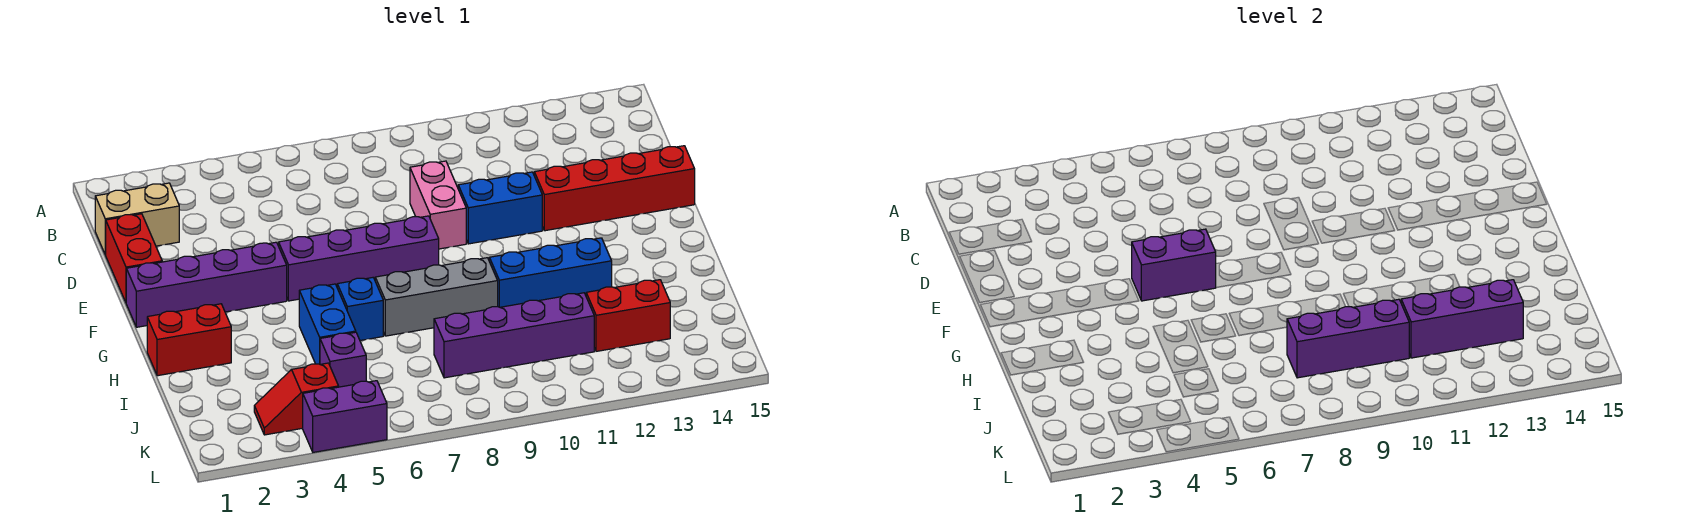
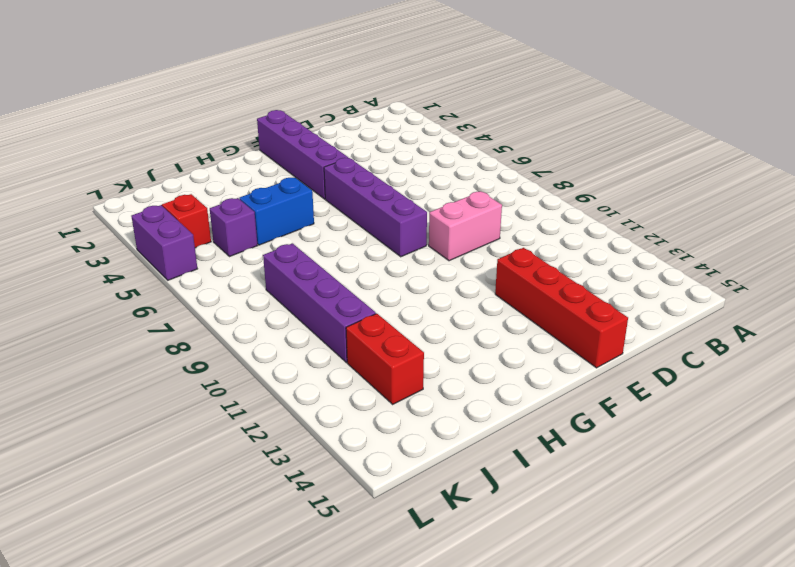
none -> tan brick C1:C2 level 1
none -> red brick D1:E1 level 1
none -> blue brick E10:E11 level 1

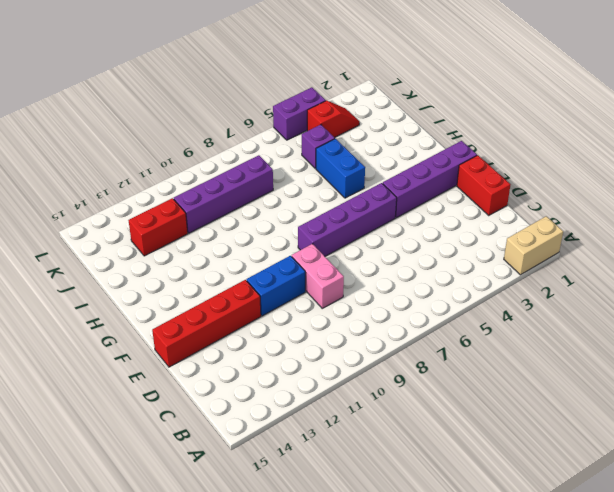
tan brick A1:A2 level 1 -> tan brick C1:C2 level 1
none -> red brick H1:H2 level 1
none -> blue brick H6 level 1
none -> grey brick H7:H9 level 1

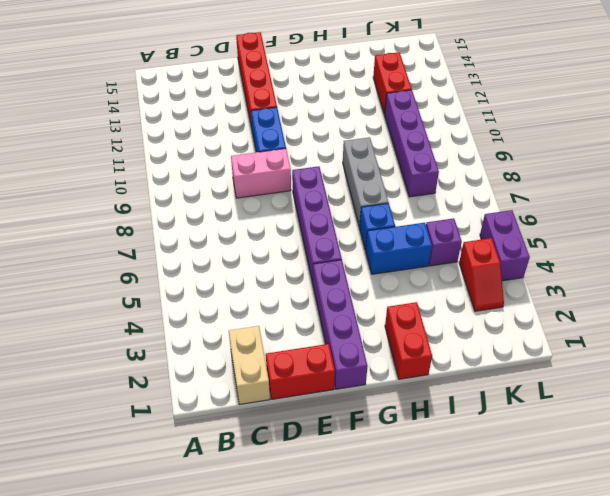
none -> blue brick H10:H12 level 1
none -> purple brick F5:F6 level 2
none -> purple brick J8:J10 level 2

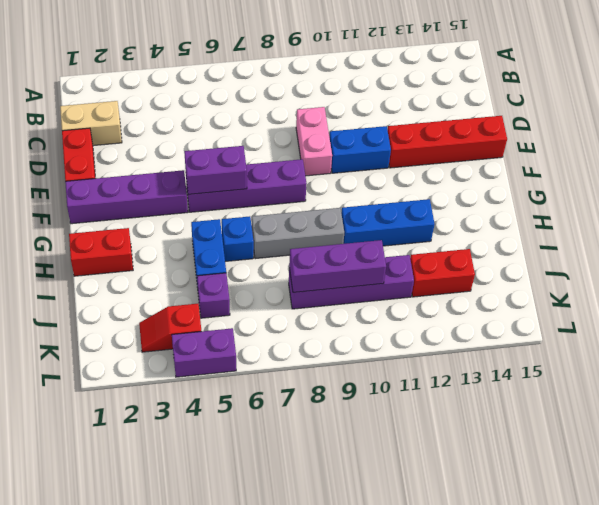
none -> purple brick J11:J13 level 2

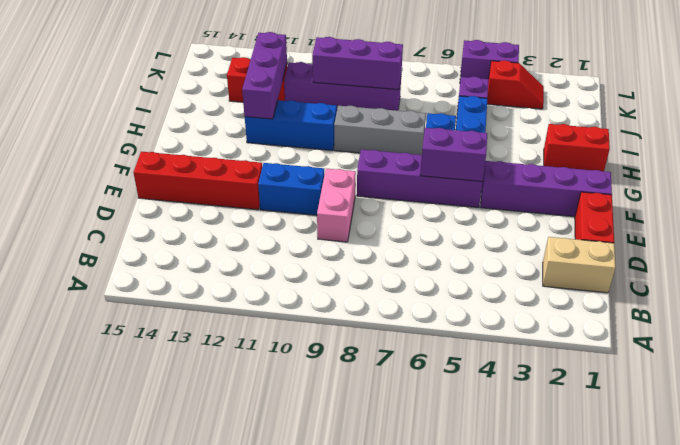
purple brick H12:J12 level 2 -> purple brick J11:J13 level 2

